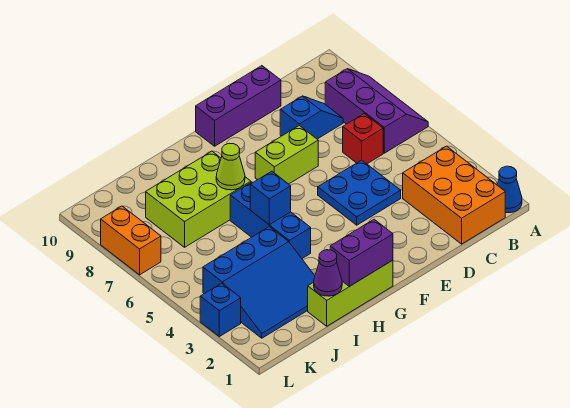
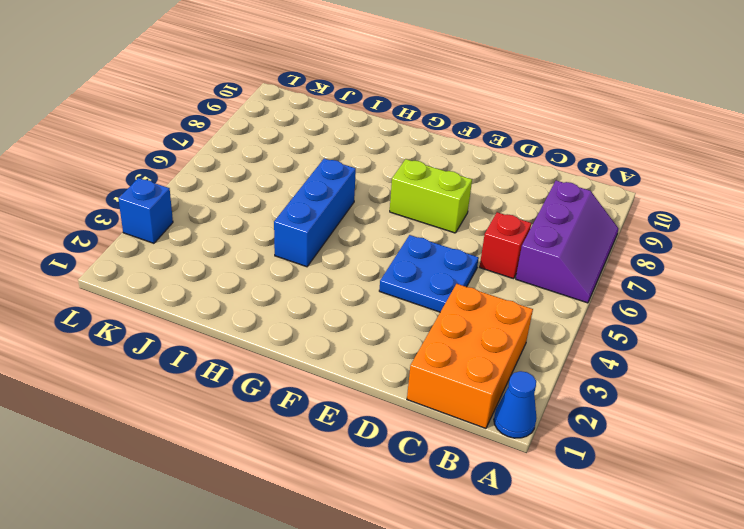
none -> blue slope C8:D8 level 1 top D
none -> purple brick D10:F10 level 1
none -> lime brick G1:I1 level 1

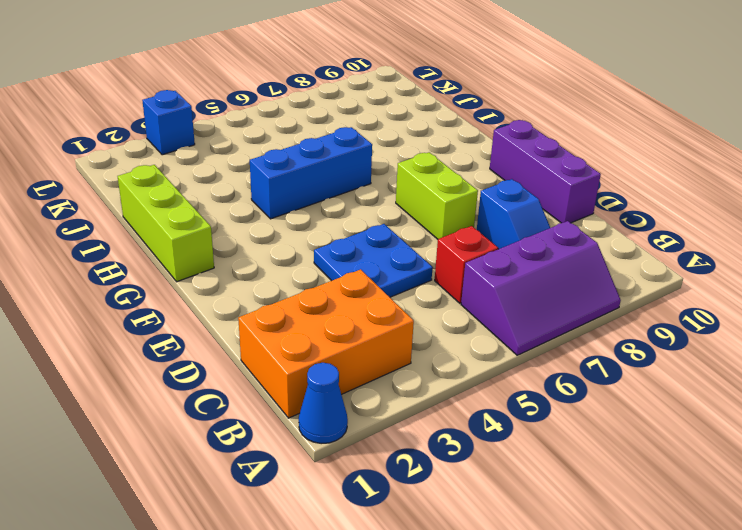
none -> lime brick H7:J8 level 1
none -> blue slope I2:K4 level 1 top 4
none -> orange brick L7:L8 level 1

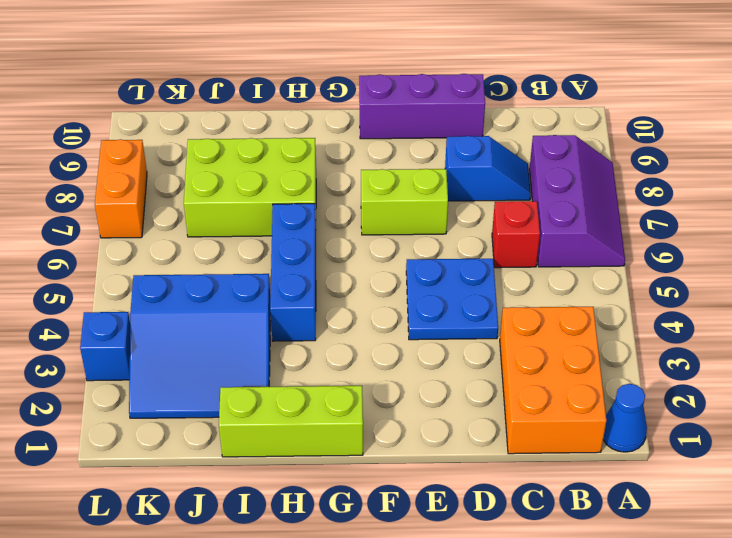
none -> purple brick G1:H1 level 2
none -> blue brick H5 level 2
none -> lime cone H7 level 2

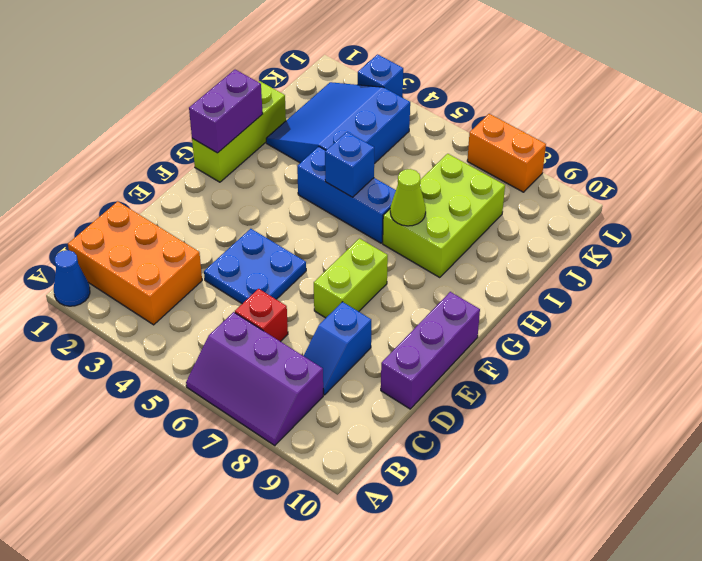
none -> purple cone I1 level 2

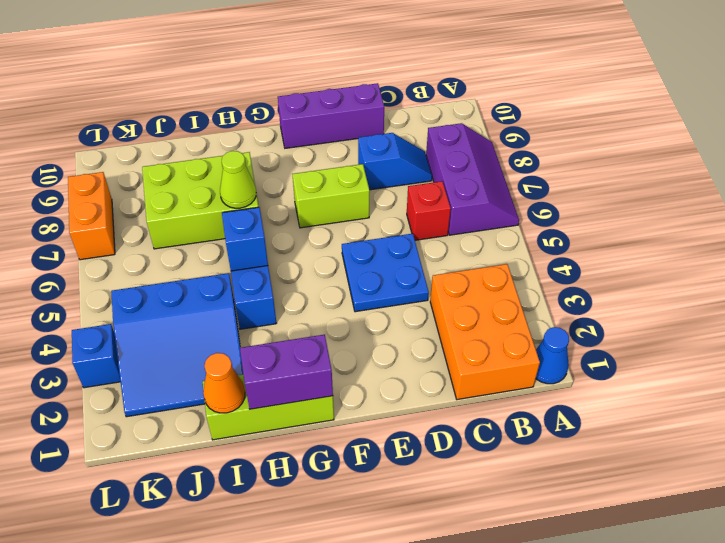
orange cone I1 level 2 -> purple cone I1 level 2

